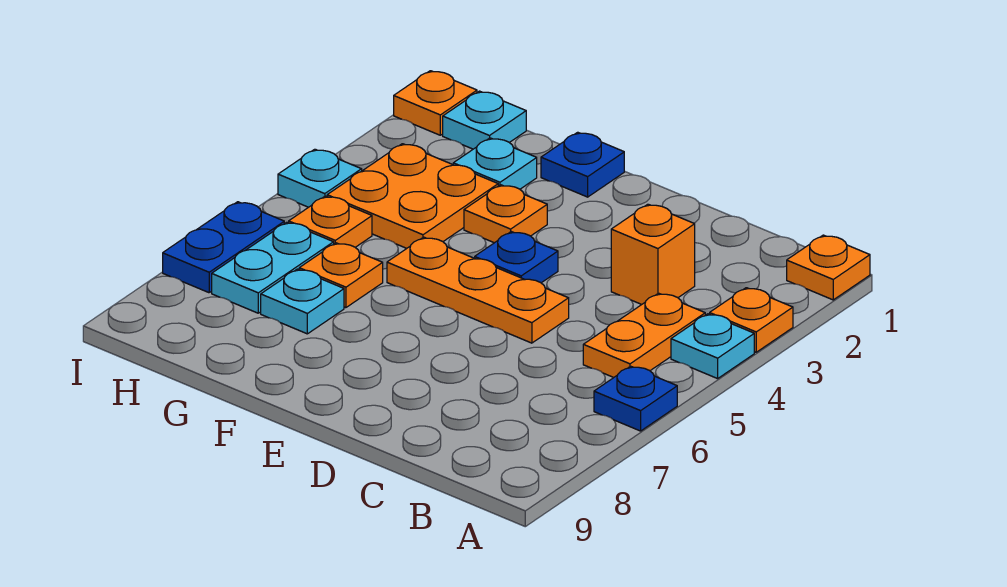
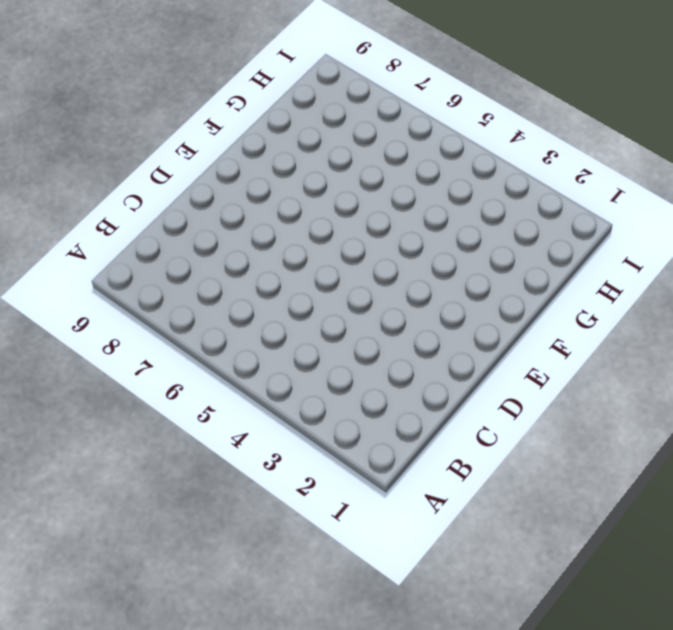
none -> orange plate A1 level 1
none -> orange plate A3 level 1
none -> cyan plate A4 level 1

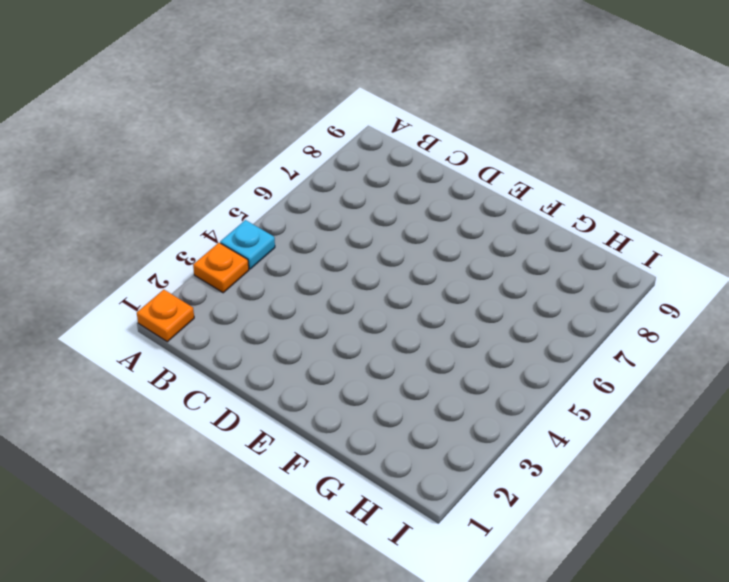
none -> blue plate A6 level 1
none -> orange plate B4:B5 level 1
none -> orange brick C3 level 1

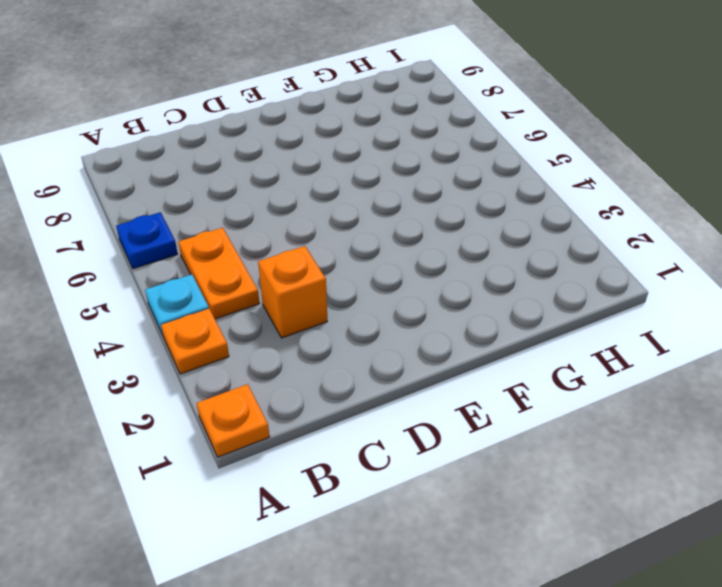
none -> orange plate D5:F5 level 1
none -> blue plate E4 level 1
none -> blue plate F1 level 1

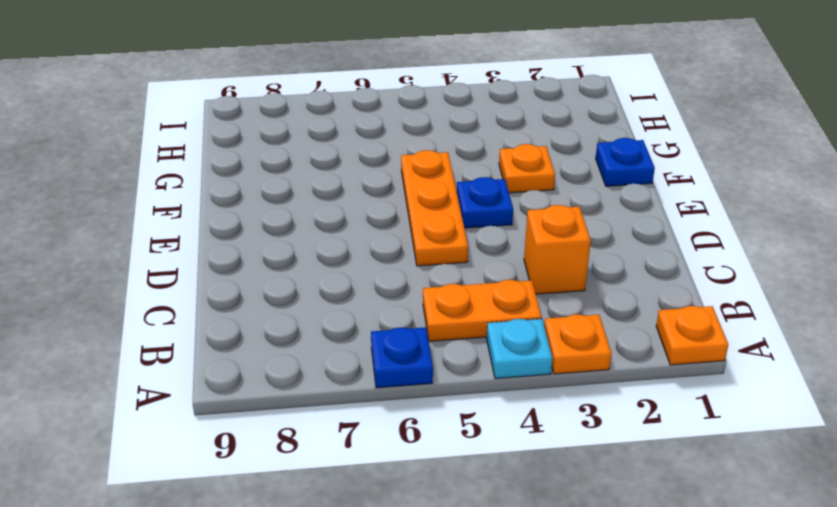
none -> cyan plate G2 level 1
none -> orange plate G3:H4 level 1
none -> orange plate G6 level 1

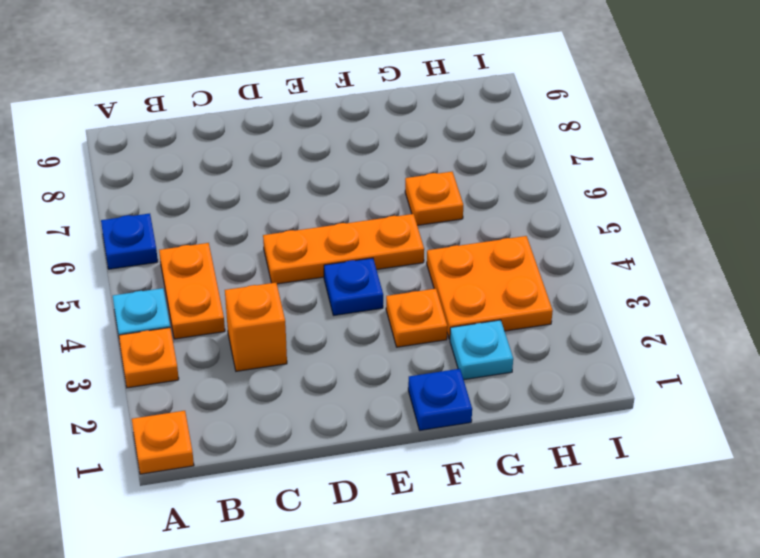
none -> cyan plate G7 level 1
none -> cyan plate H1 level 1
none -> orange plate H5 level 1

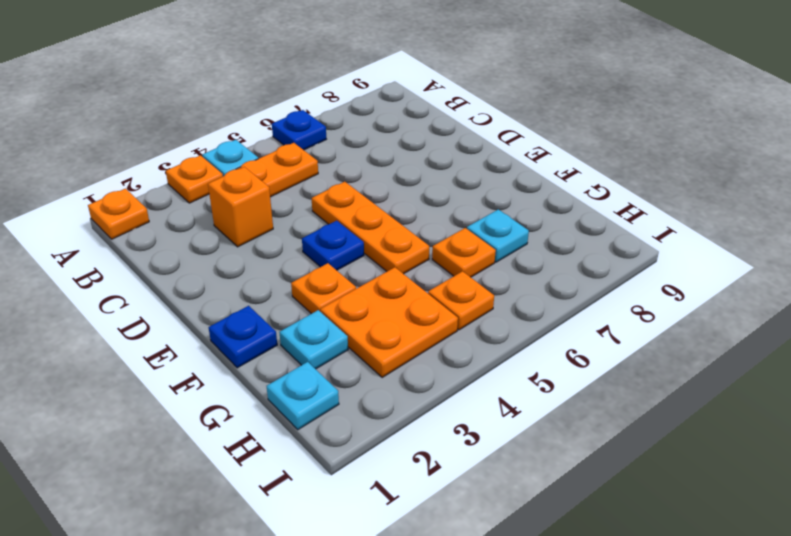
none -> cyan plate H6:H7 level 1
none -> orange plate I1 level 1
none -> cyan plate I4 level 1

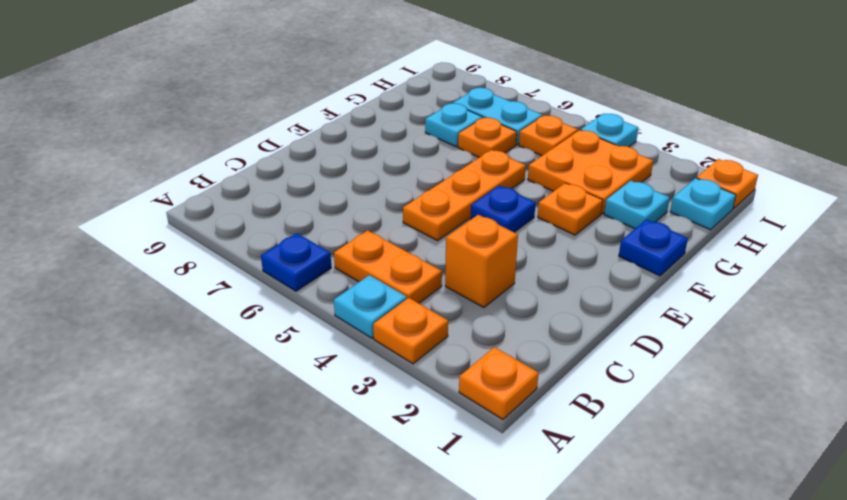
none -> blue plate I6:I7 level 1

